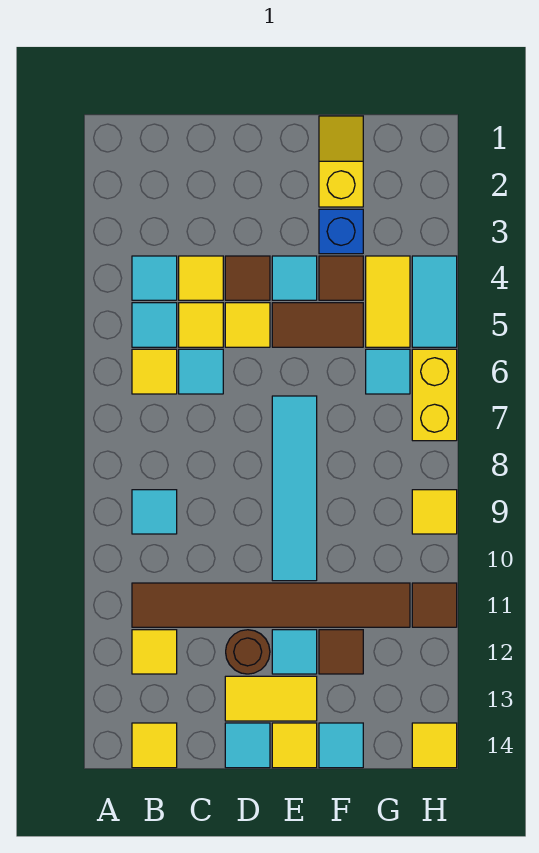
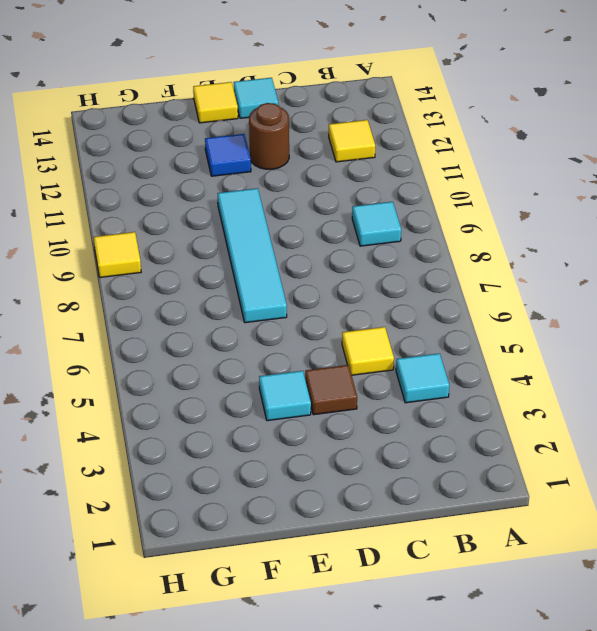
blue tile E12 level 1 -> cyan tile E12 level 1
none -> cyan tile B5 level 1
none -> yellow tile B6 level 1
none -> brown tile B11:G11 level 1
none -> yellow tile B14 level 1

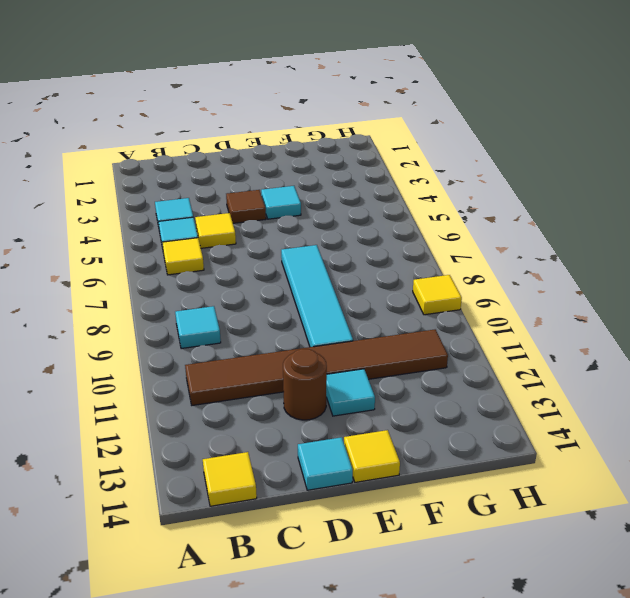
none -> yellow tile B12 level 1
none -> yellow tile C4 level 1
none -> cyan tile C6 level 1
none -> yellow tile D5 level 1

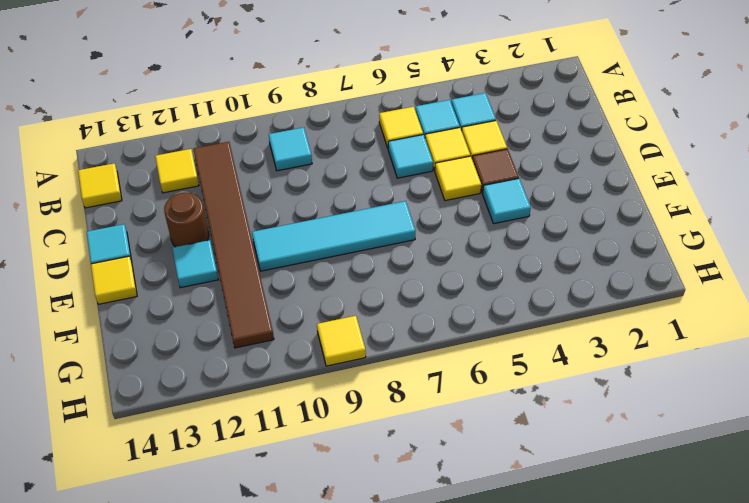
none -> yellow tile D13:E13 level 1
none -> brown tile E5:F5 level 1
none -> yellow slope F1:F2 level 1 top 2
none -> blue brick F3 level 1

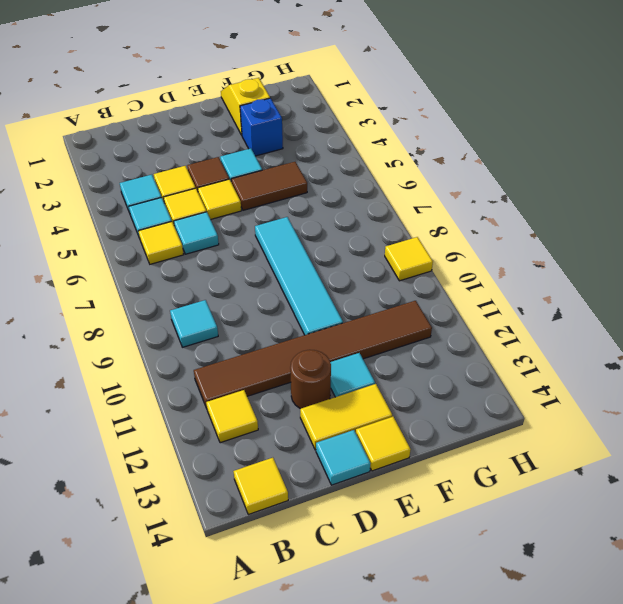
none -> brown tile F4 level 1
none -> brown tile F12 level 1
none -> cyan tile F14 level 1
none -> yellow tile G4:G5 level 1

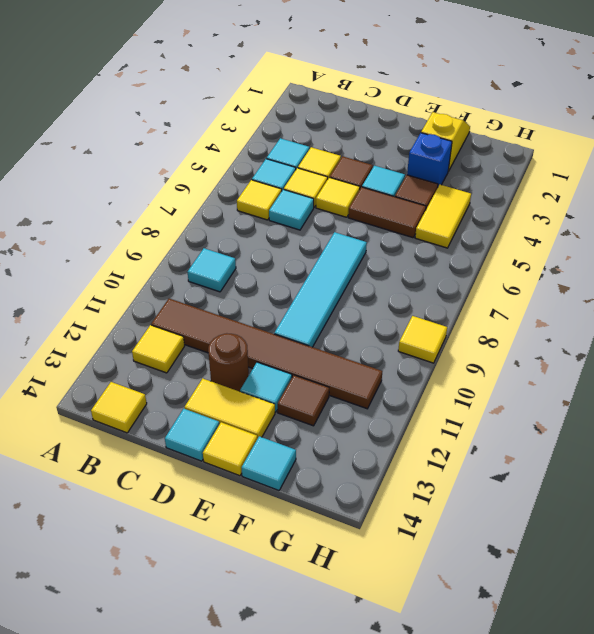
none -> cyan tile G6 level 1
none -> cyan tile H4:H5 level 1
none -> yellow brick H6:H7 level 1
none -> brown tile H11 level 1

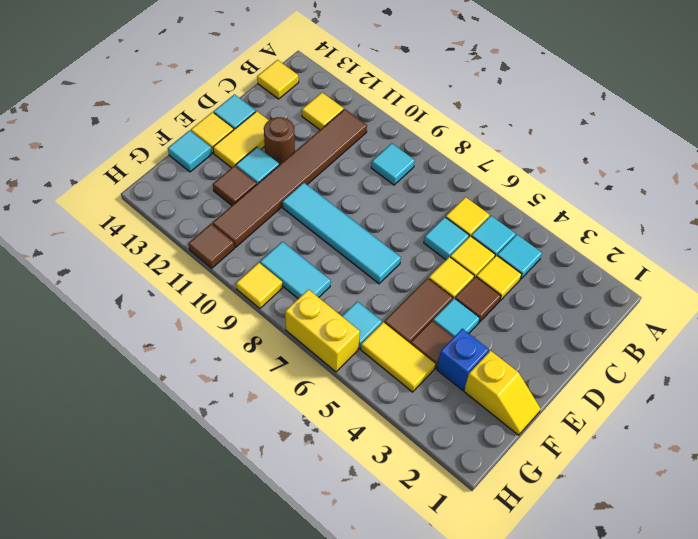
cyan tile G8:G9 level 1 -> cyan tile H4:H5 level 1
none -> yellow tile H14 level 1

